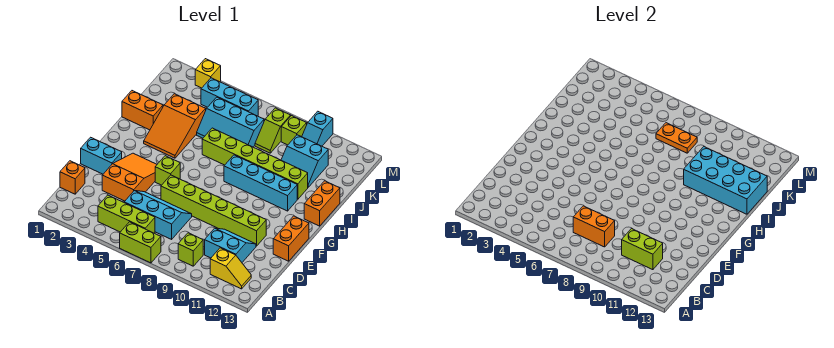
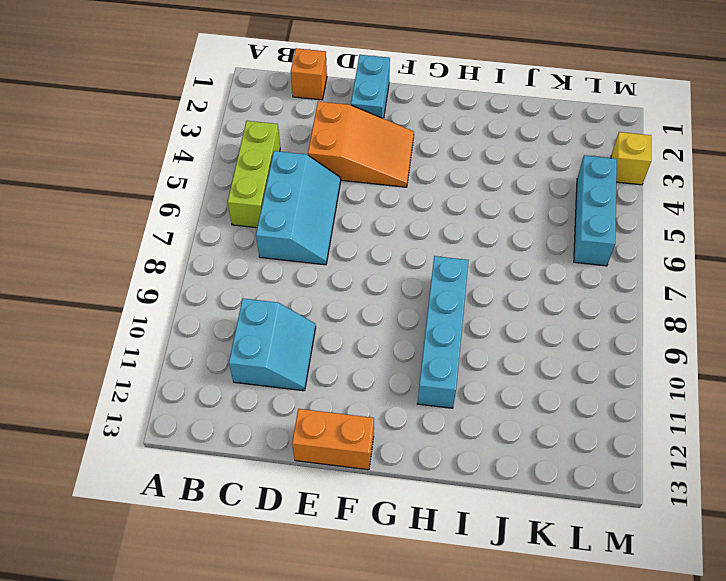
none -> lime brick A6:A7 level 1
none -> lime brick B9 level 1
none -> yellow slope B11:B12 level 1 top 11

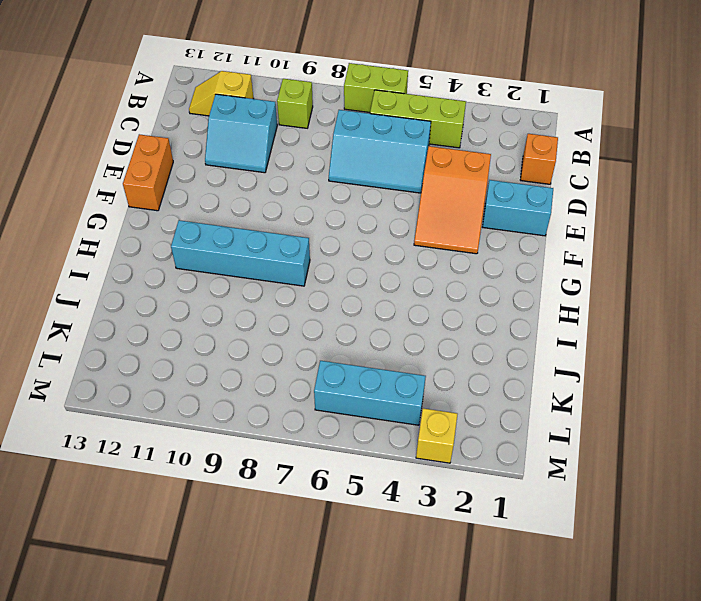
none -> lime brick E6:E11 level 1
none -> lime brick F5 level 1
none -> orange slope H3:J4 level 1 top J

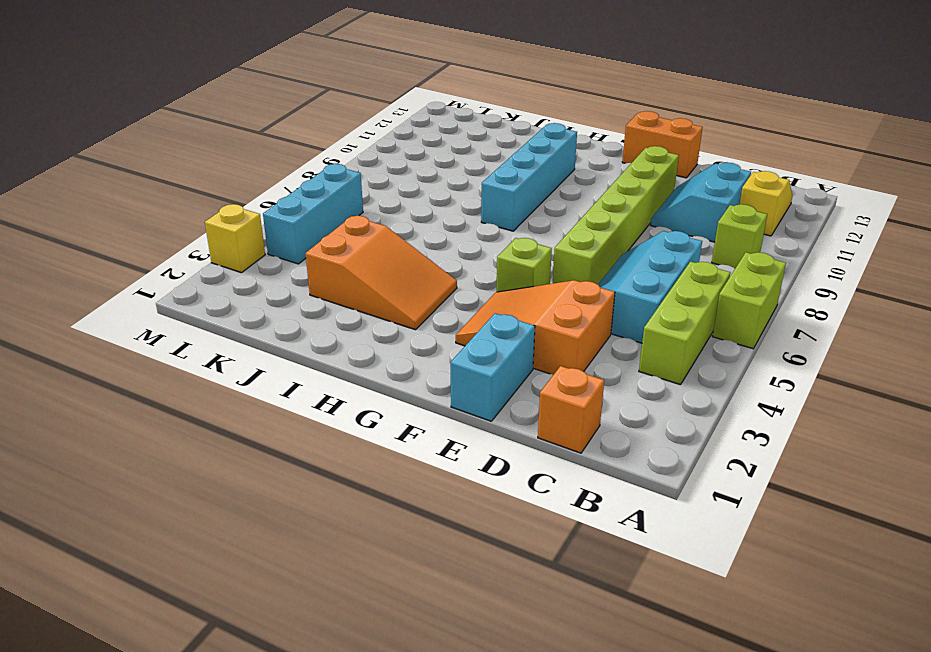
none -> orange brick H13:I13 level 1
none -> orange brick I1:I2 level 1
none -> lime brick I6:I11 level 1

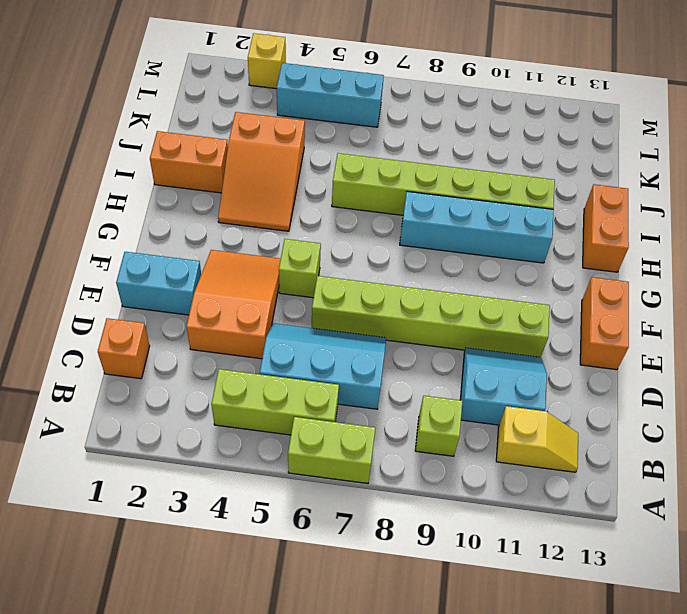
none -> cyan slope J5:K7 level 1 top K
none -> cyan slope J10:K11 level 1 top K
none -> lime slope K8:L8 level 1 top L

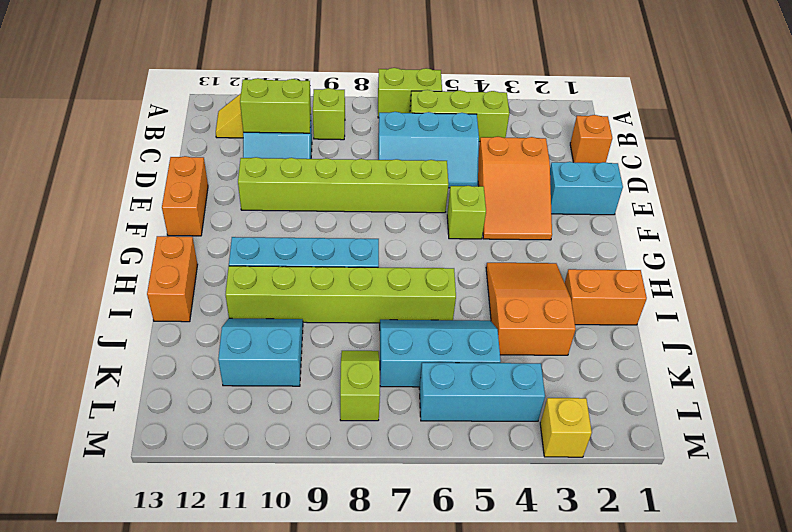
none -> lime brick L9 level 1
none -> cyan slope L10:M10 level 1 top M
none -> orange brick C7:C8 level 2

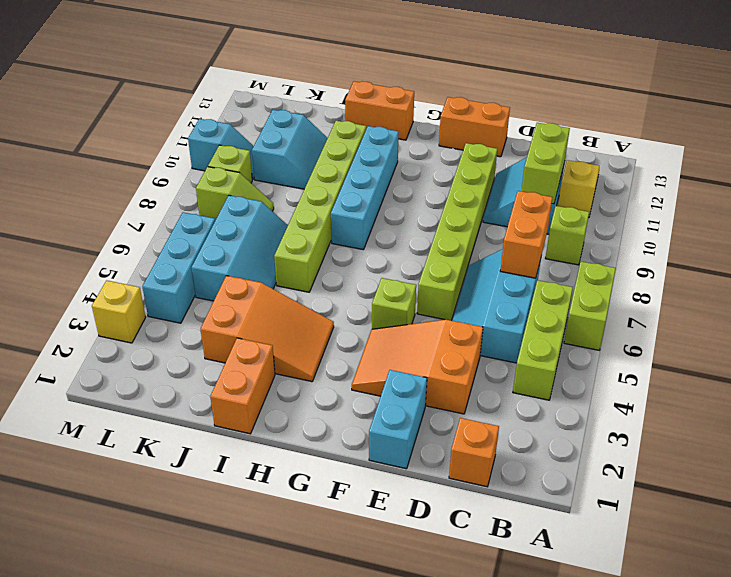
none -> cyan brick I10:J13 level 2
none -> orange plate K7:K8 level 2

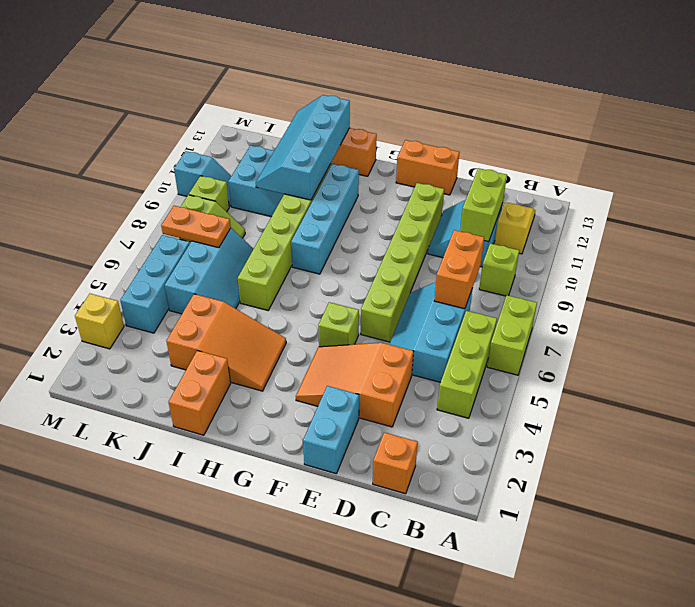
cyan slope I10:J13 level 2 top I -> cyan brick I10:J13 level 2
orange plate K7:L7 level 2 -> orange plate K7:K8 level 2

